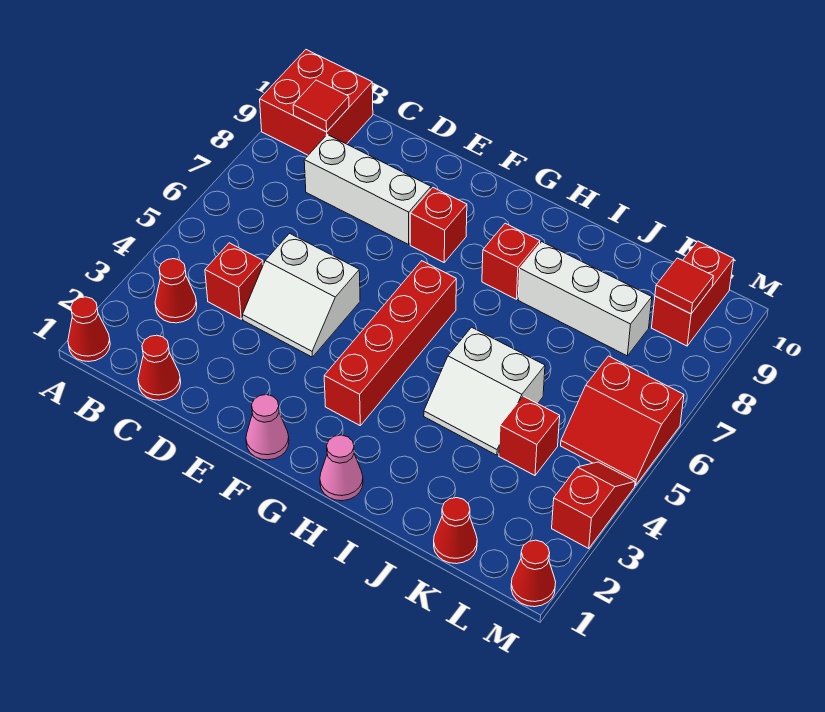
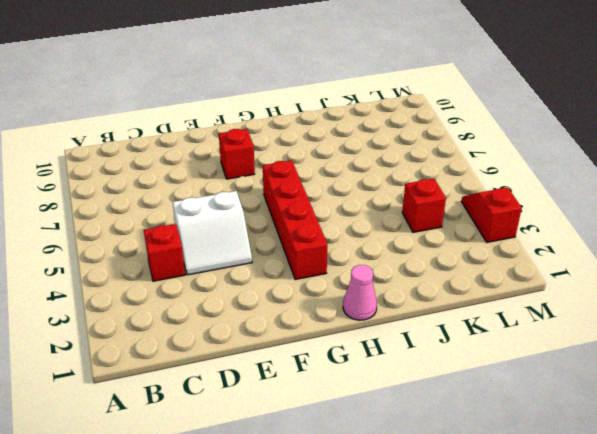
none -> red cone A1 level 1
none -> red brick A9:B10 level 1
none -> red cone B3 level 1

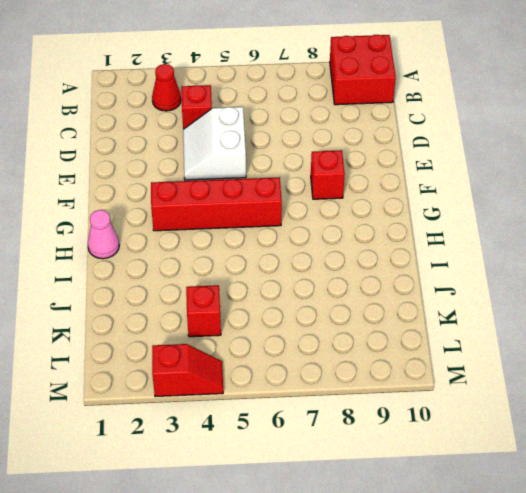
none -> red cone A1 level 1
none -> red cone C1 level 1
none -> white brick C8:E8 level 1

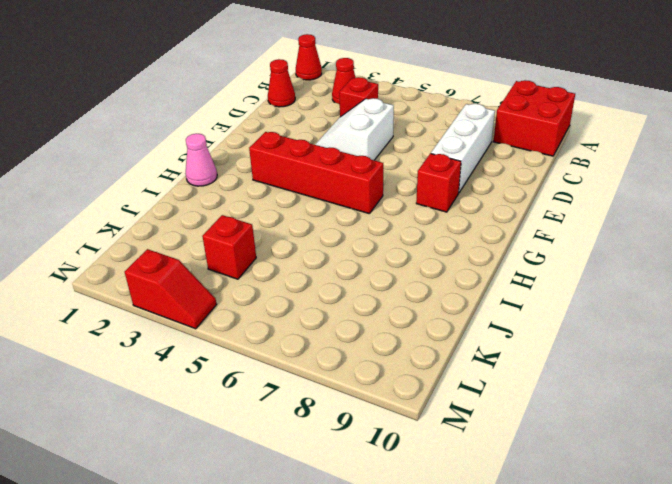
none -> pink cone F1 level 1
none -> red brick H8 level 1
none -> white slope I4:J5 level 1 top 5

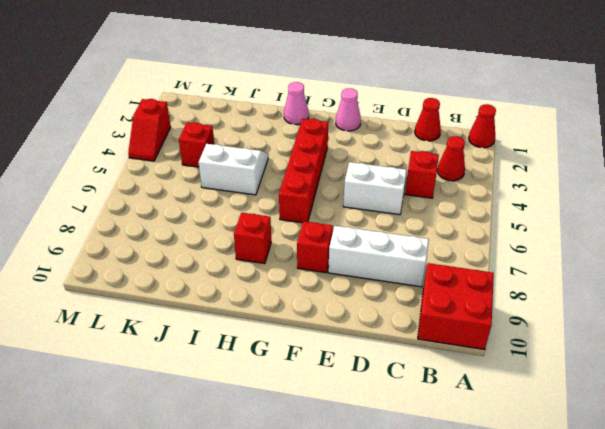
none -> white brick I8:K8 level 1
none -> red cone K1 level 1
none -> red slope L5:M6 level 1 top 6

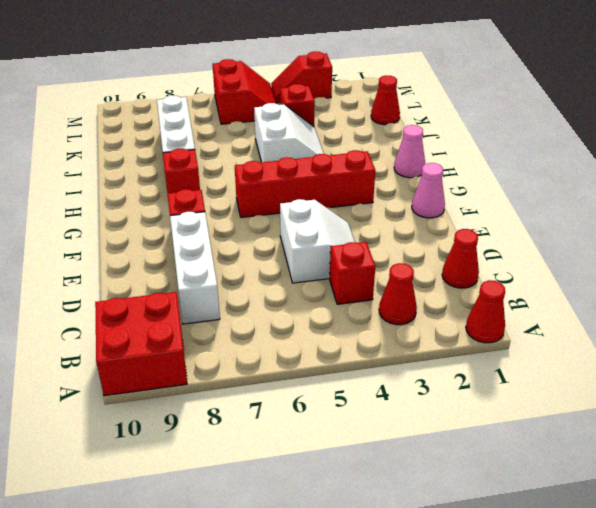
none -> red brick L9:L10 level 1
none -> red cone M1 level 1
none -> red tile B9 level 2

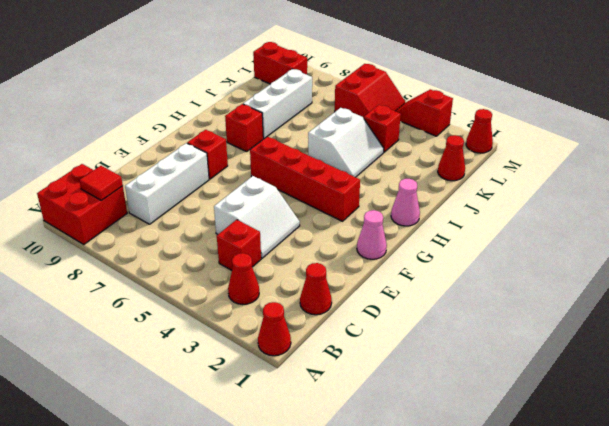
none -> red tile L9 level 2

